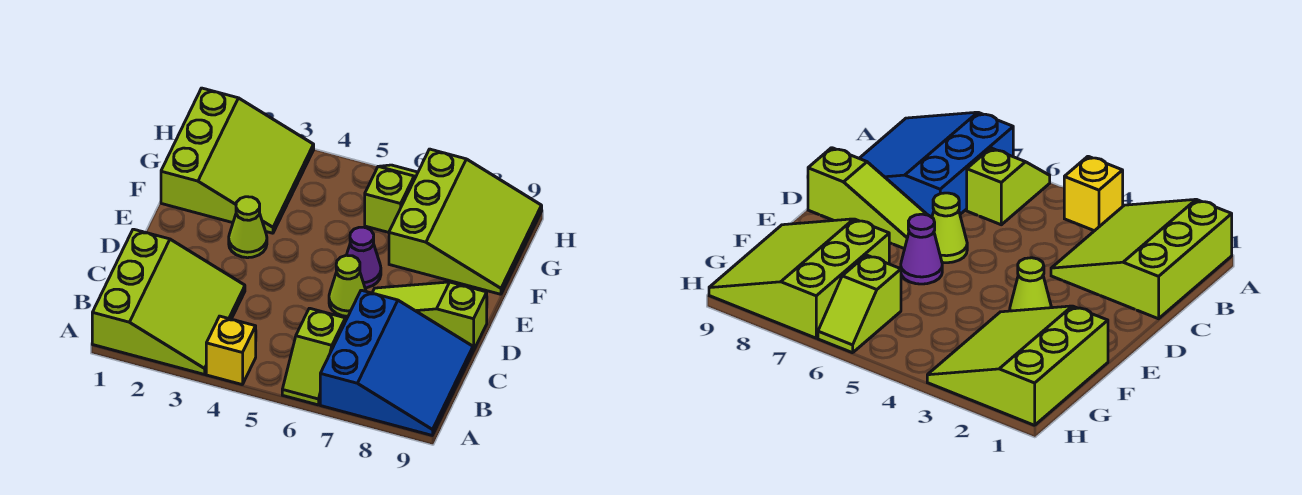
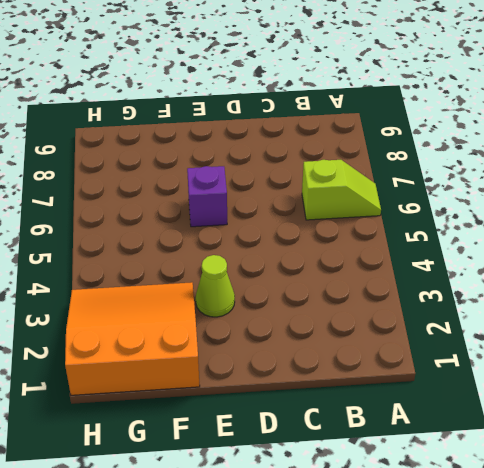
purple brick E6 level 1 -> purple cone E6 level 1
orange slope F1:H3 level 1 top 1 -> lime slope F1:H3 level 1 top 1
none -> lime slope A1:C3 level 1 top 1
none -> yellow brick A4 level 1

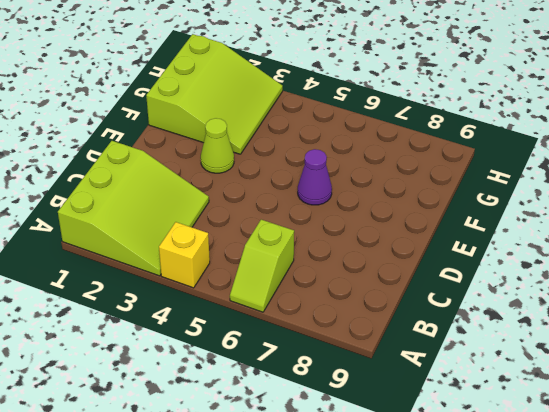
none -> blue slope A7:C9 level 1 top 7
none -> lime cone D6 level 1

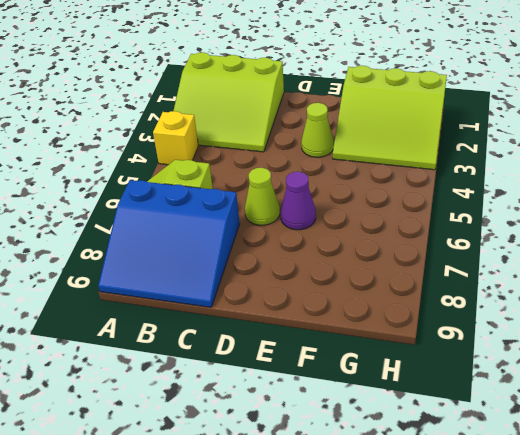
none -> lime slope D7:D9 level 1 top 9
none -> lime slope F7:H9 level 1 top 7

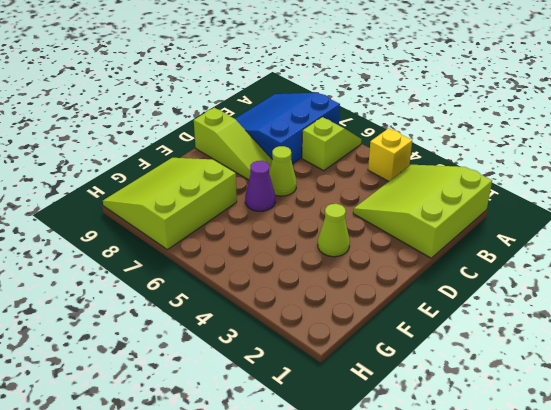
none -> lime slope F1:H3 level 1 top 1
none -> lime slope G6:H6 level 1 top G

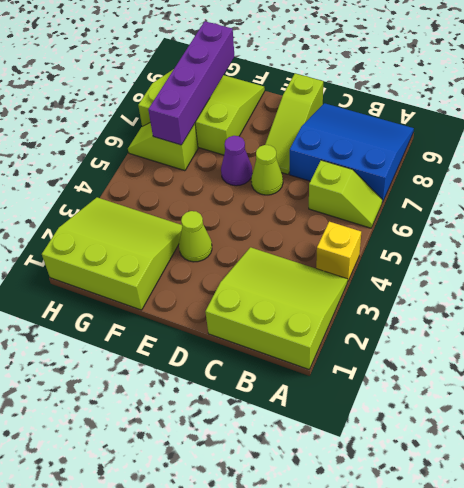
purple brick G6:G9 level 2 -> none

